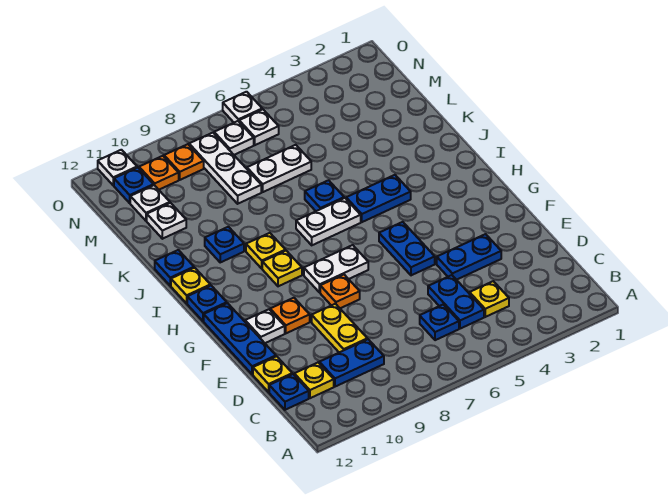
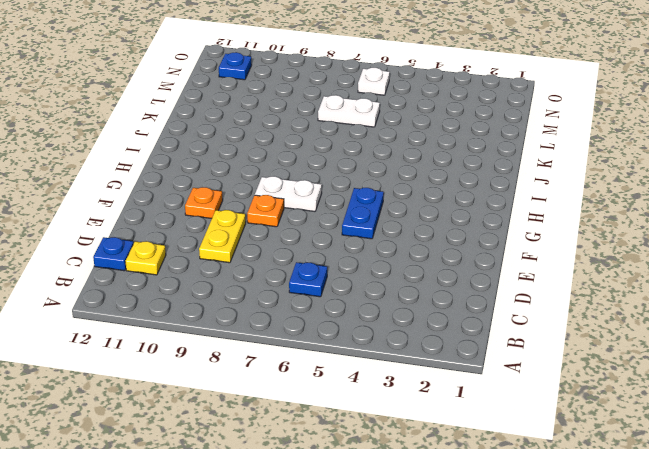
none -> yellow plate C4 level 1
none -> blue plate C5:D5 level 1
none -> blue plate C9:C10 level 1
none -> yellow plate D12 level 1

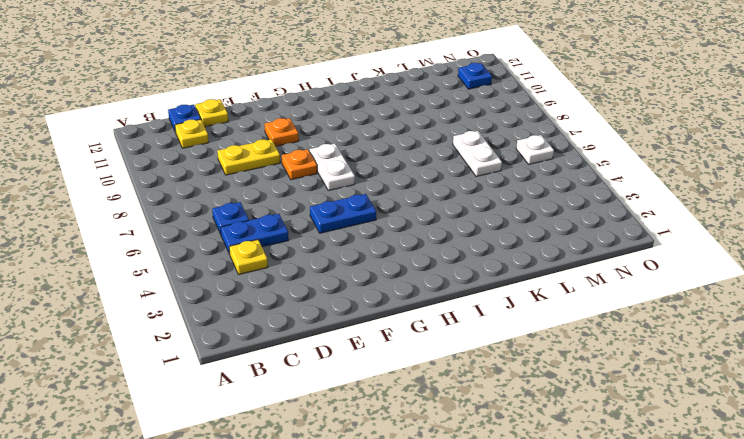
none -> blue plate C9:C10 level 1
none -> blue plate E3:E4 level 1
none -> blue plate E12:G12 level 1
none -> white plate F11 level 1

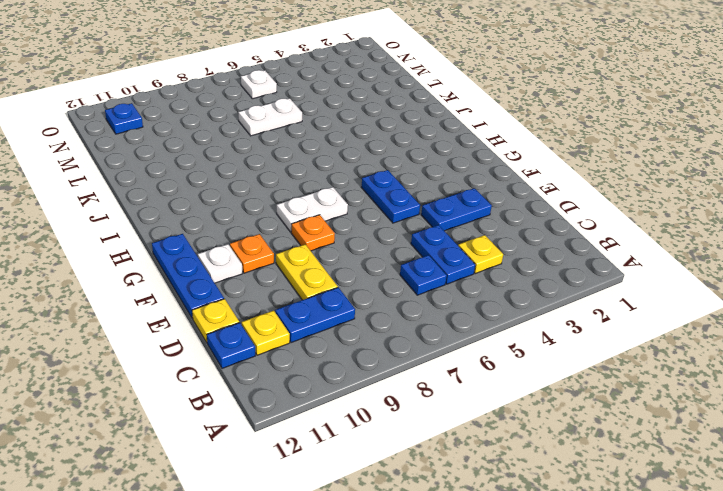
none -> yellow plate H9 level 1
none -> blue plate H12 level 1
none -> blue plate I4:I5 level 1
none -> white plate I6:I7 level 1

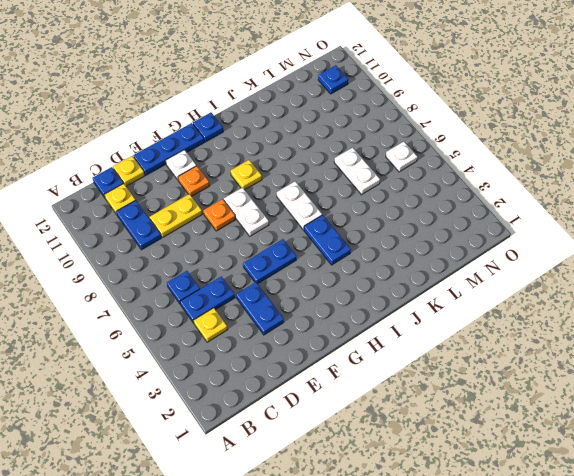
none -> yellow plate I9 level 1
none -> yellow plate I12 level 1
none -> blue plate J6 level 1
none -> blue plate J10 level 1

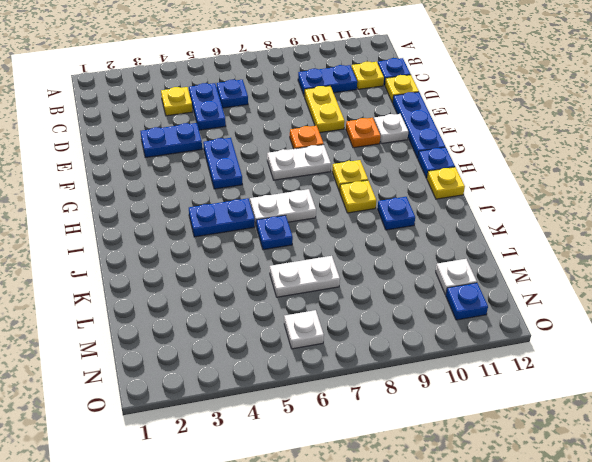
none -> blue plate J12 level 1
none -> white plate L8:N8 level 1
none -> white plate L11 level 1
none -> white plate N7 level 1

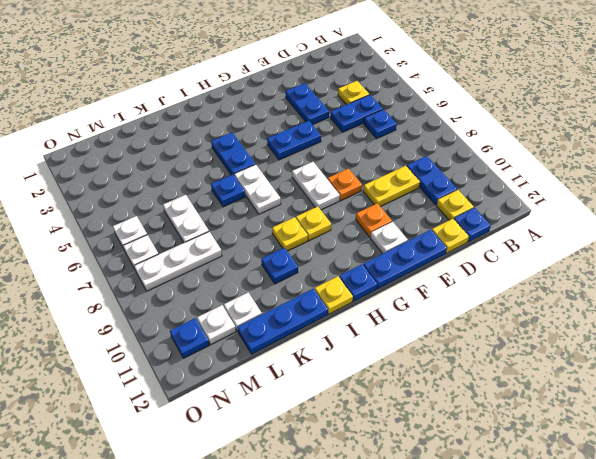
blue plate J12:L12 level 1 -> blue plate J12 level 1
none -> orange plate N9 level 1
none -> orange plate N10 level 1
none -> white plate O6 level 1
none -> white plate O11 level 1

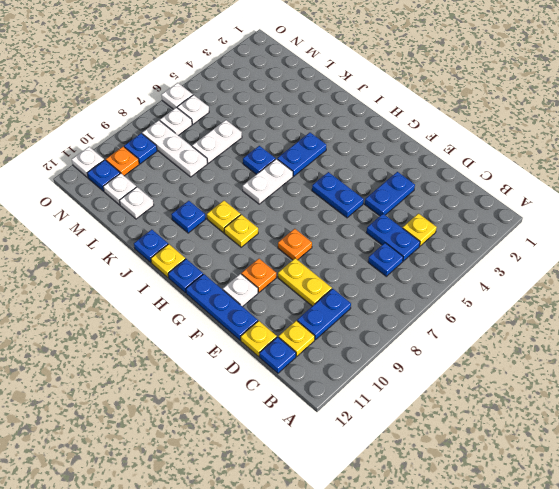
blue plate N9 level 1 -> orange plate N9 level 1
none -> white plate G7:G8 level 1

